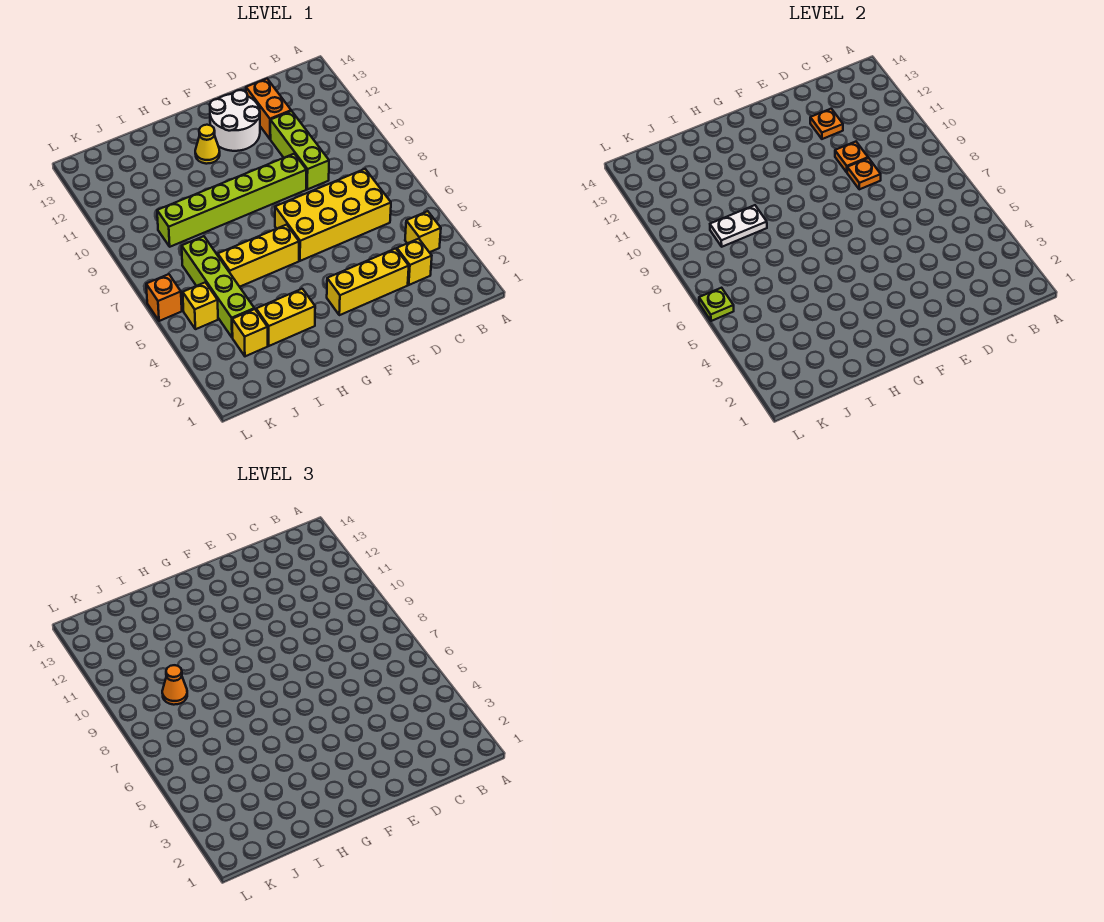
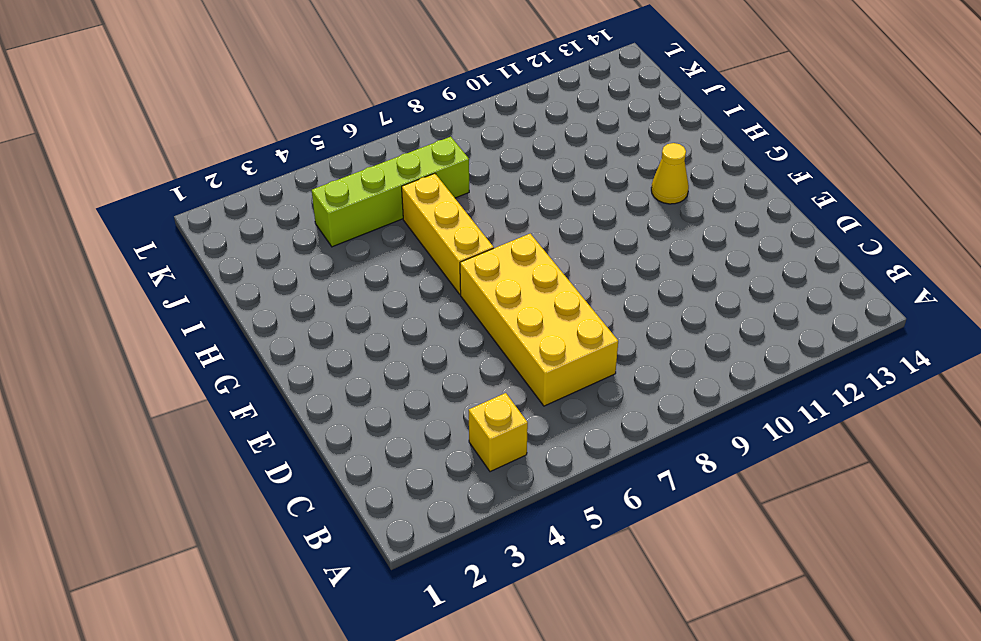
none -> yellow brick C3 level 1
none -> yellow brick D3:F3 level 1
none -> lime brick D9:D11 level 1

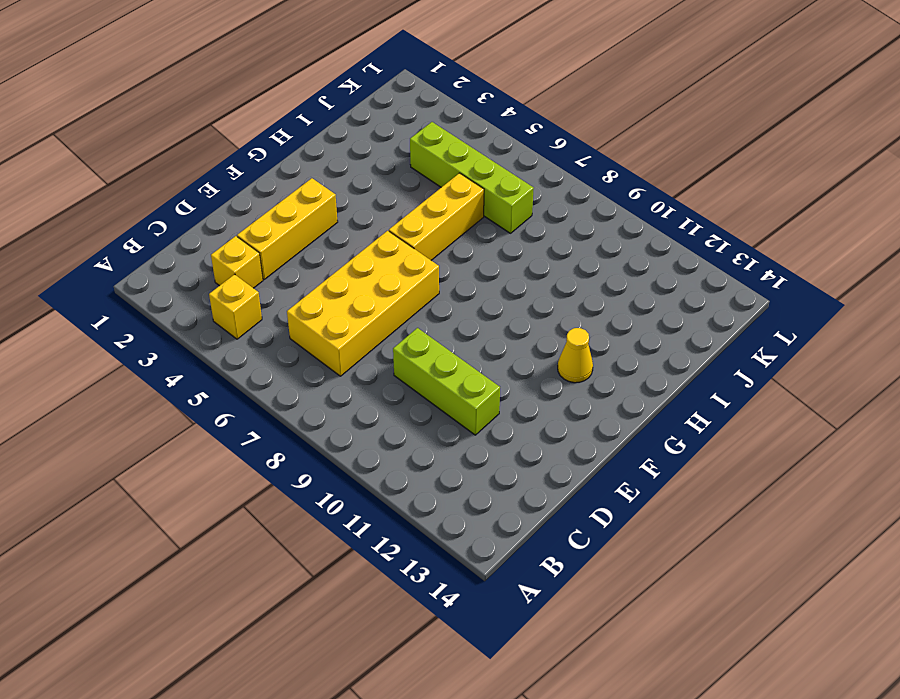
none -> orange brick D12:D13 level 1
none -> lime brick E9:J9 level 1
none -> white round brick E12:F13 level 1

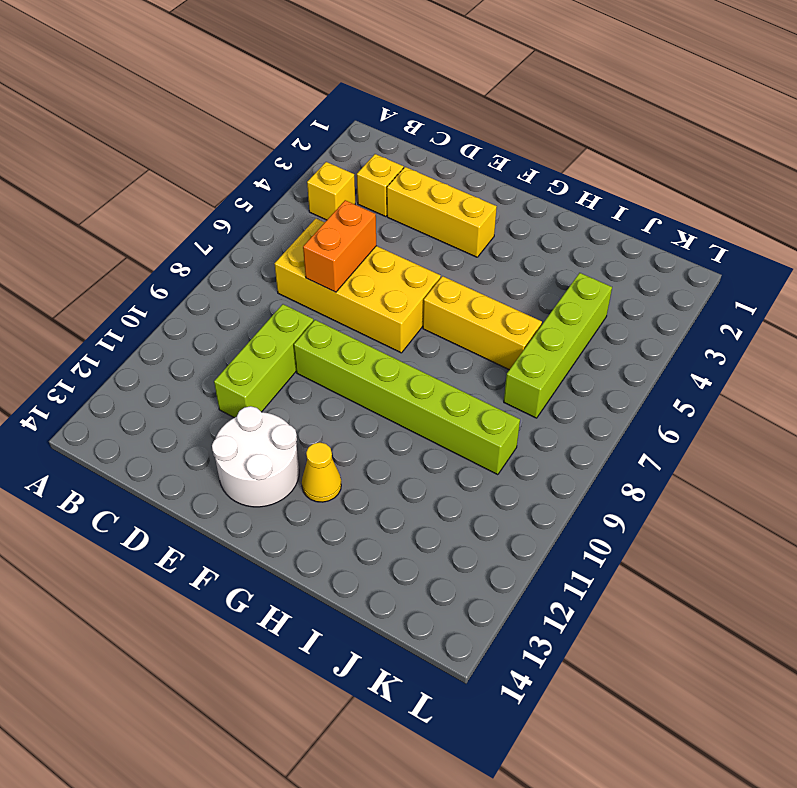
orange brick D6:D7 level 2 -> orange brick D12:D13 level 1
none -> yellow brick H3:I3 level 1
none -> yellow brick J3 level 1
none -> yellow brick K5 level 1

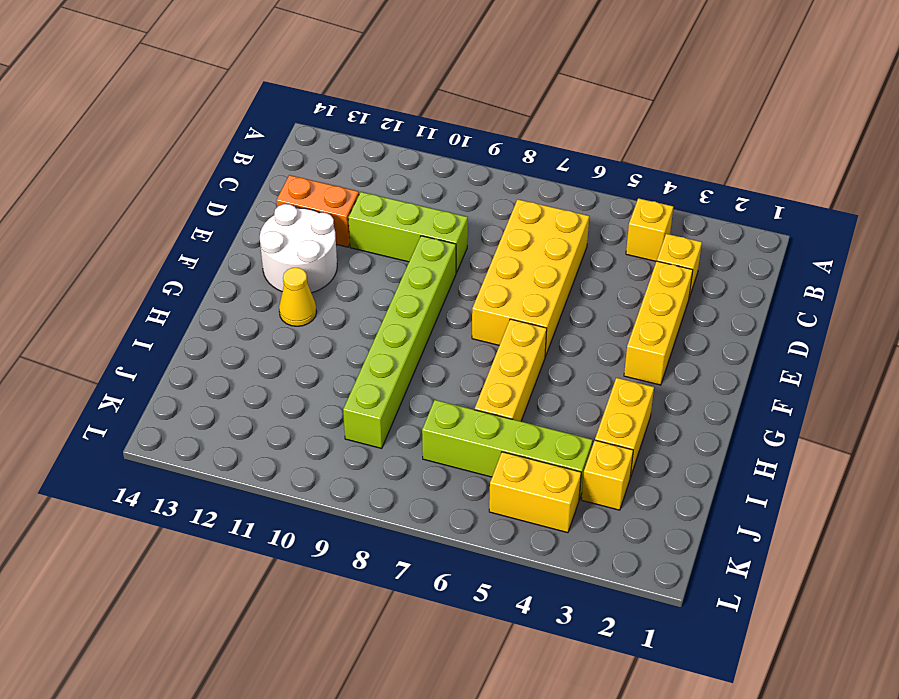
yellow brick K4:K5 level 1 -> yellow brick K5 level 1
none -> orange brick L6 level 1
none -> orange plate D9 level 2
none -> orange plate D10 level 2

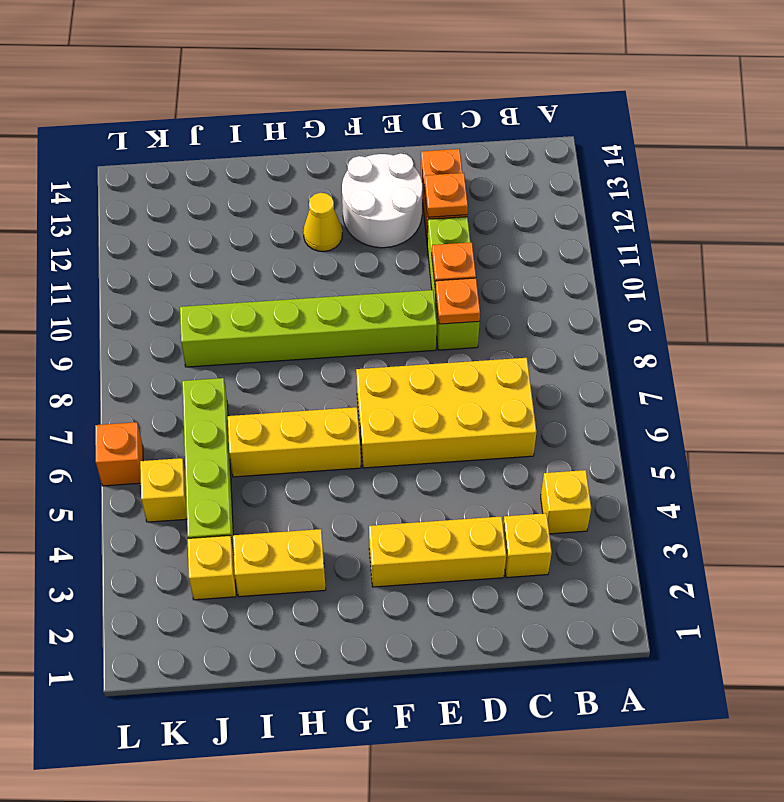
none -> white plate I9:J9 level 2
none -> lime plate L6 level 2
none -> orange cone J9 level 3

